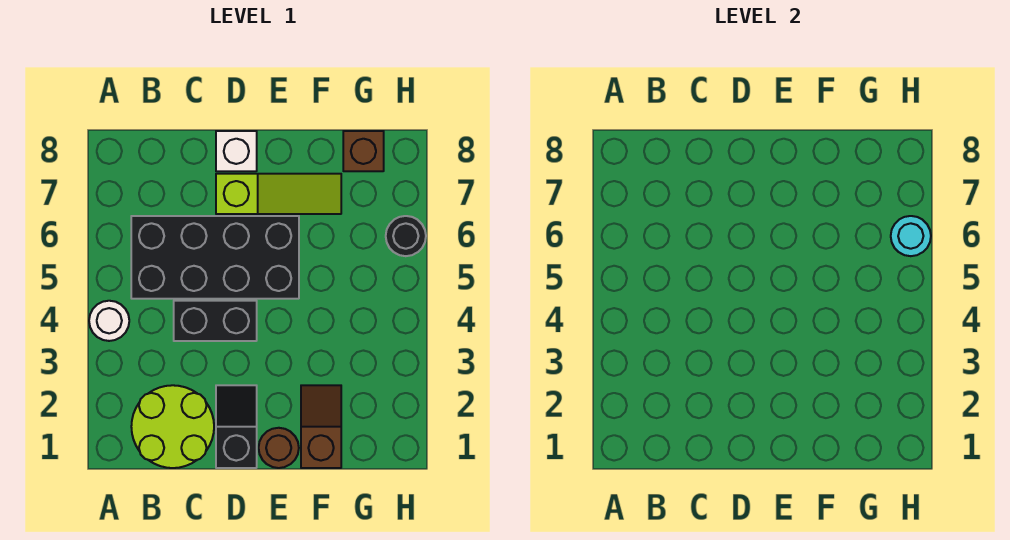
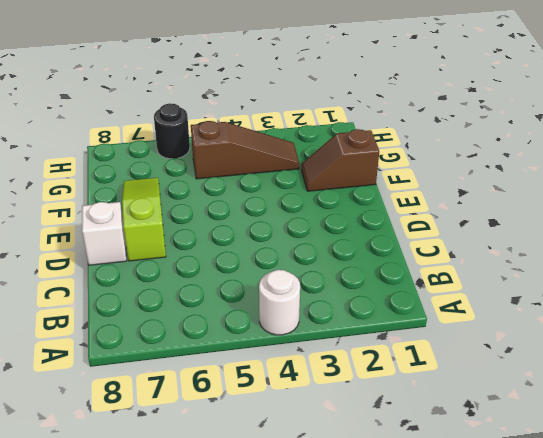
brown slope G3:G5 level 1 top 5 -> none
none -> lime round brick B1:C2 level 1
none -> black brick B5:E6 level 1
none -> black brick C4:D4 level 1

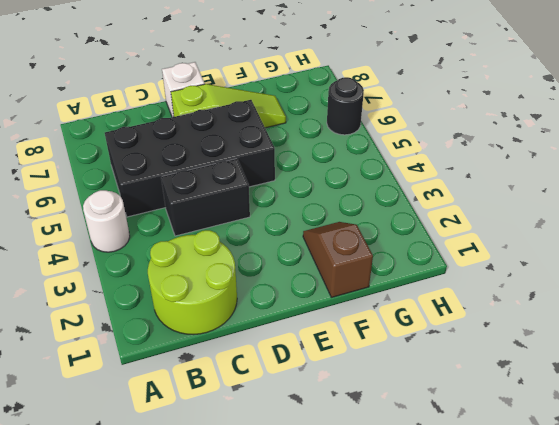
none -> black slope D1:D2 level 1 top 1
none -> brown round brick E1 level 1
none -> brown brick G8 level 1

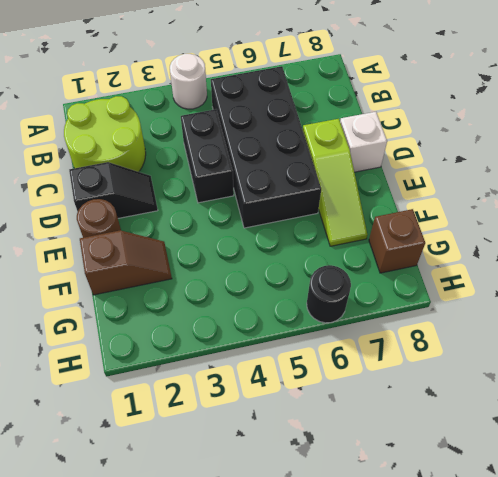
none -> cyan round brick H6 level 2

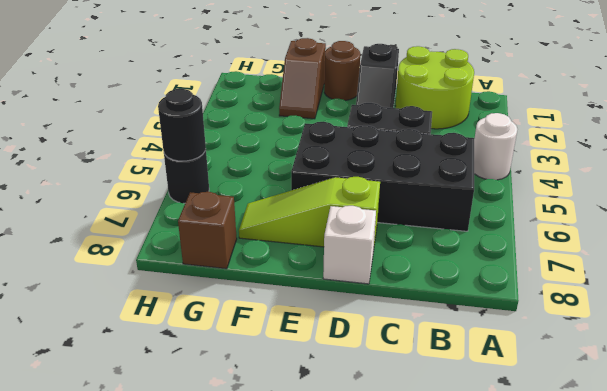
black round brick H6 level 2 -> cyan round brick H6 level 2

